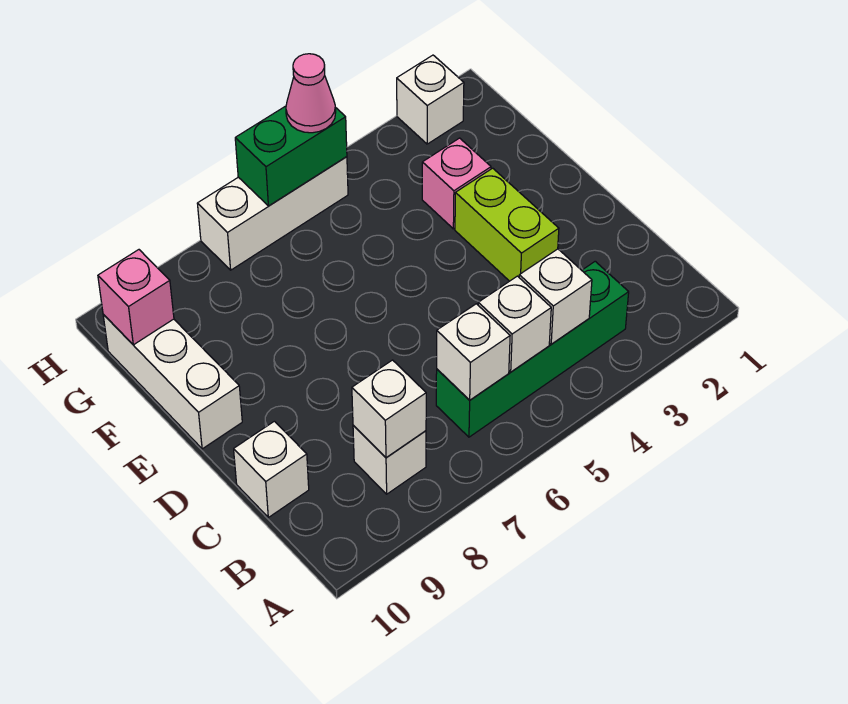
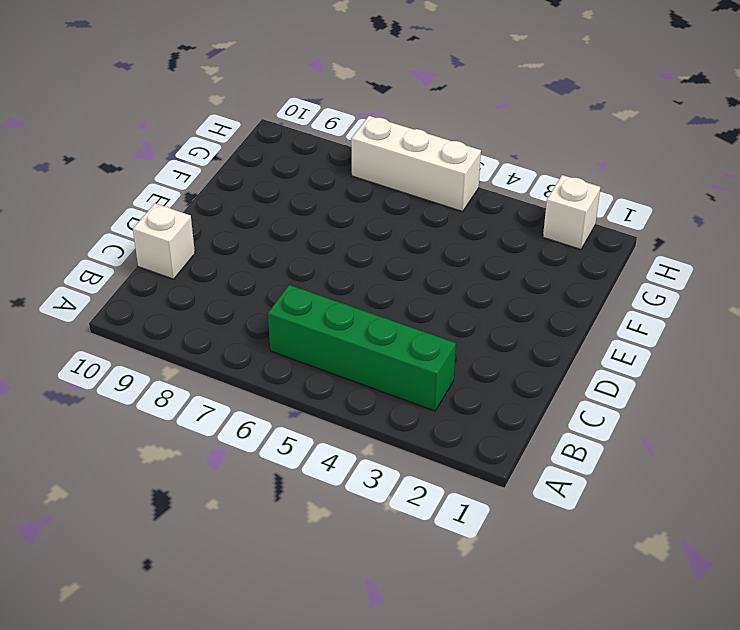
none -> white brick B8 level 1
none -> lime brick D3:E3 level 1
none -> white brick E10:G10 level 1

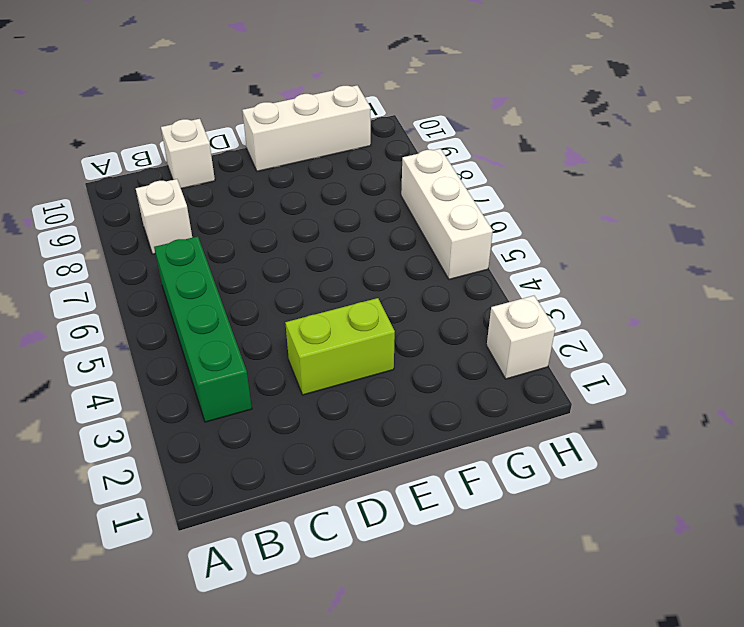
none -> pink brick F3 level 1
none -> white brick B4 level 2
none -> white brick B5 level 2

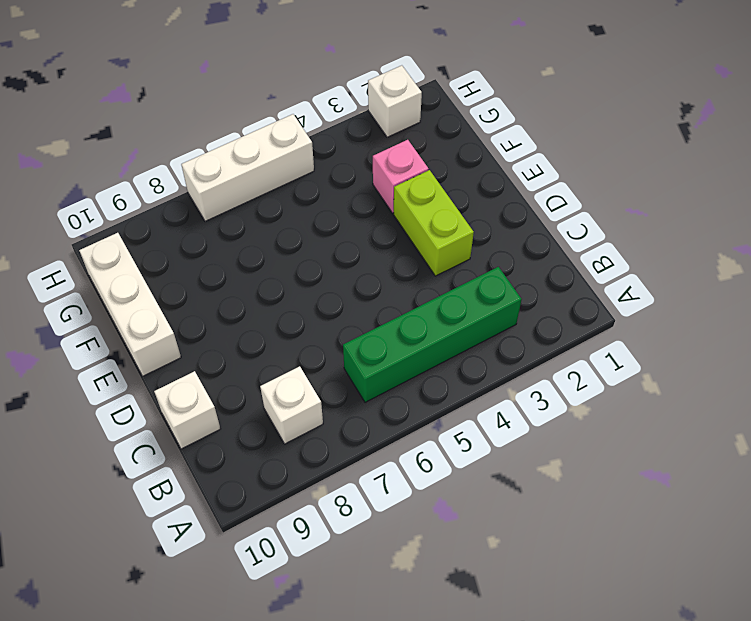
none -> white brick B4 level 2
none -> white brick B5 level 2
none -> white brick B6 level 2

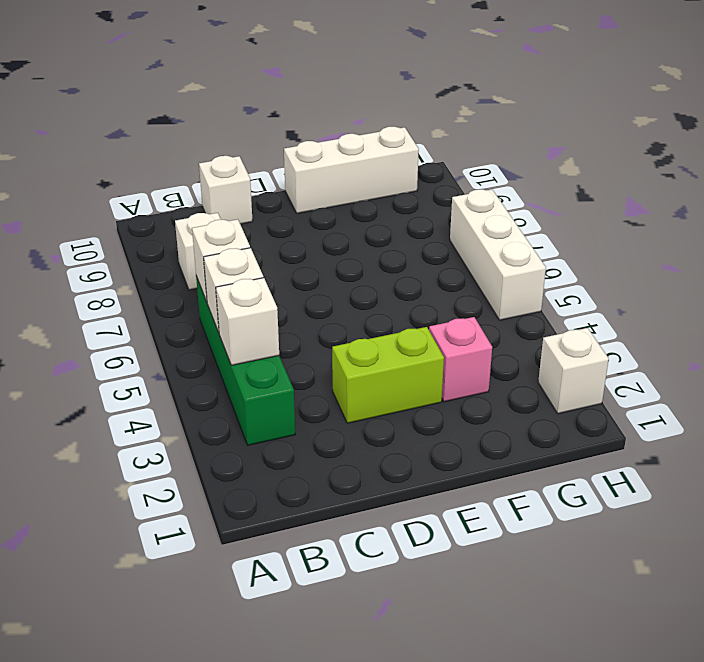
none -> white brick B8 level 2
none -> pink brick G10 level 2
none -> green brick H5:H6 level 2

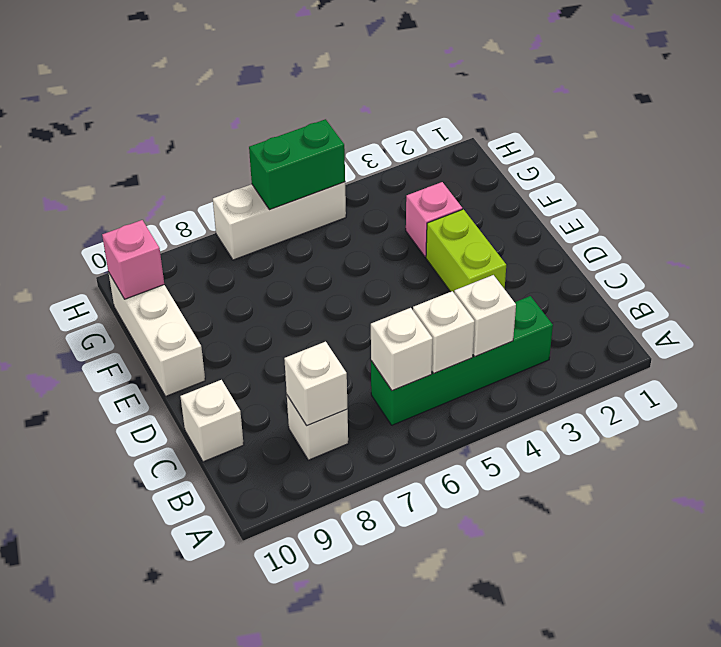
none -> white brick H2 level 1
none -> pink cone H5 level 3

